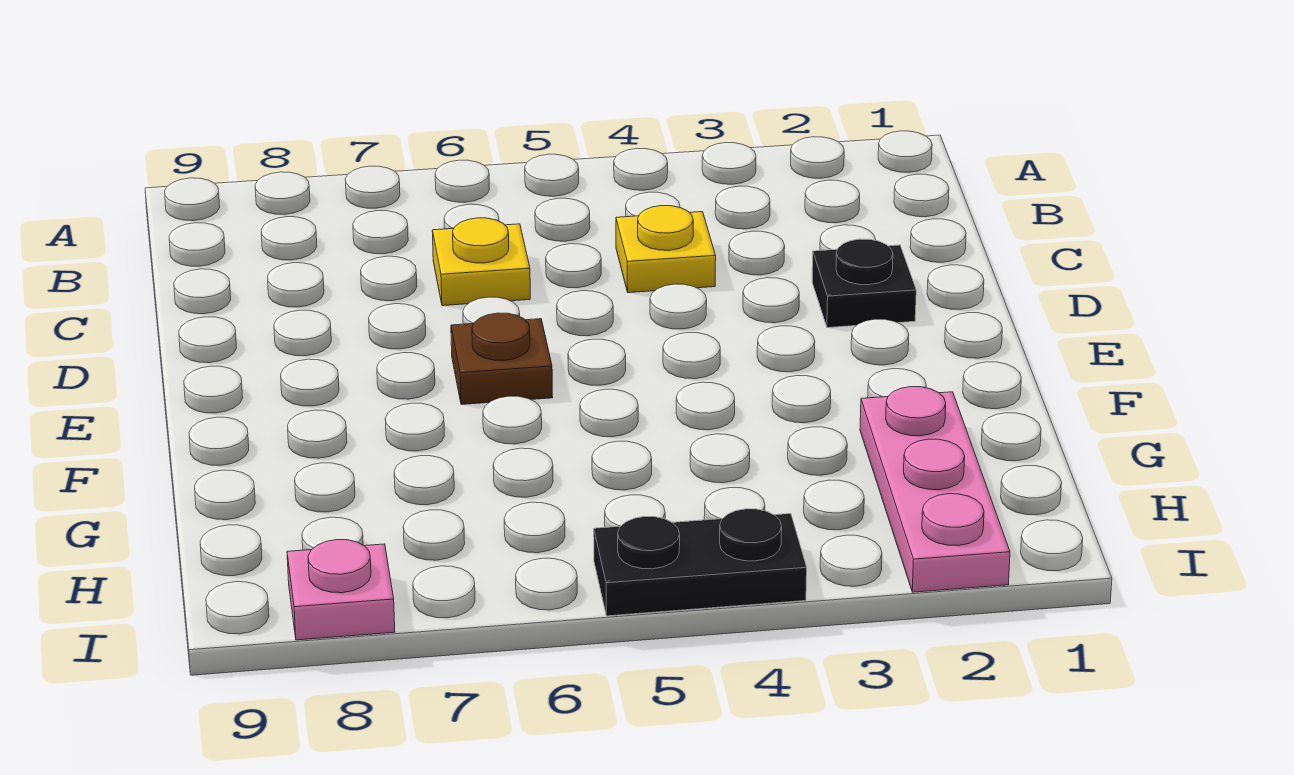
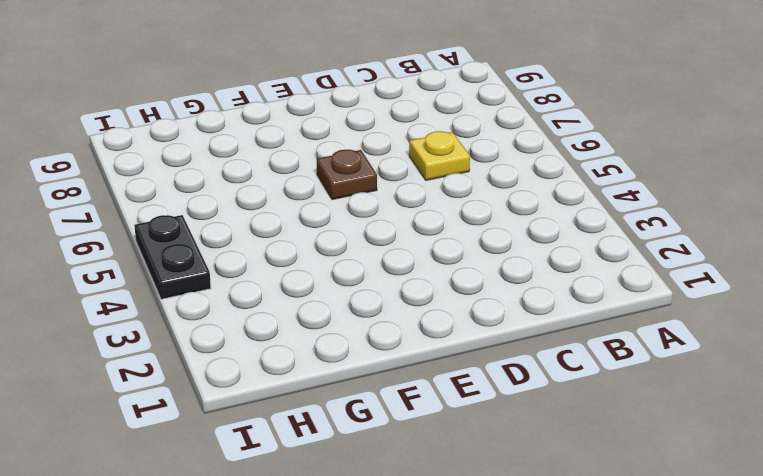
none -> yellow plate C4 level 1
none -> black plate D2 level 1

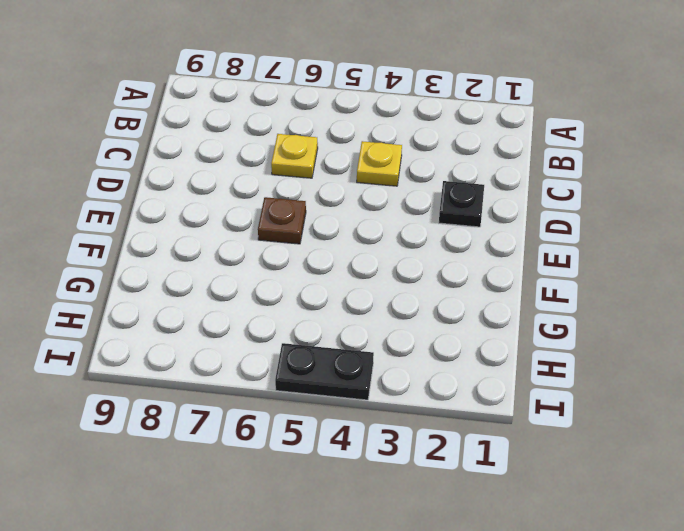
none -> pink plate G2:I2 level 1
none -> pink plate I8 level 1

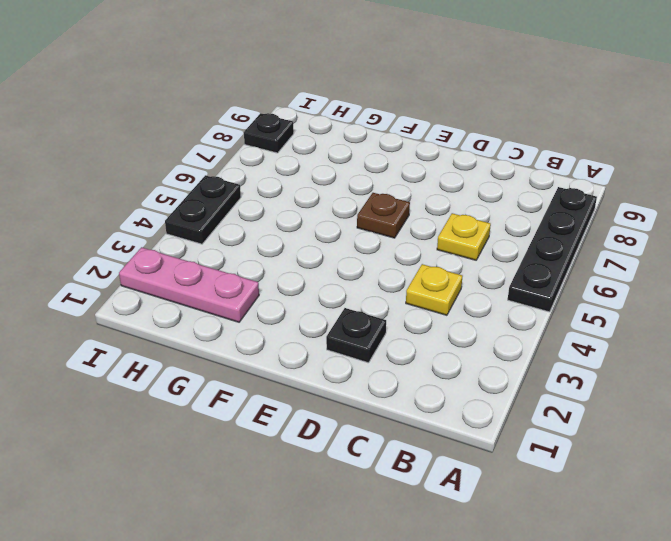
black plate A5:A8 level 1 -> none
black plate I8 level 1 -> pink plate I8 level 1

